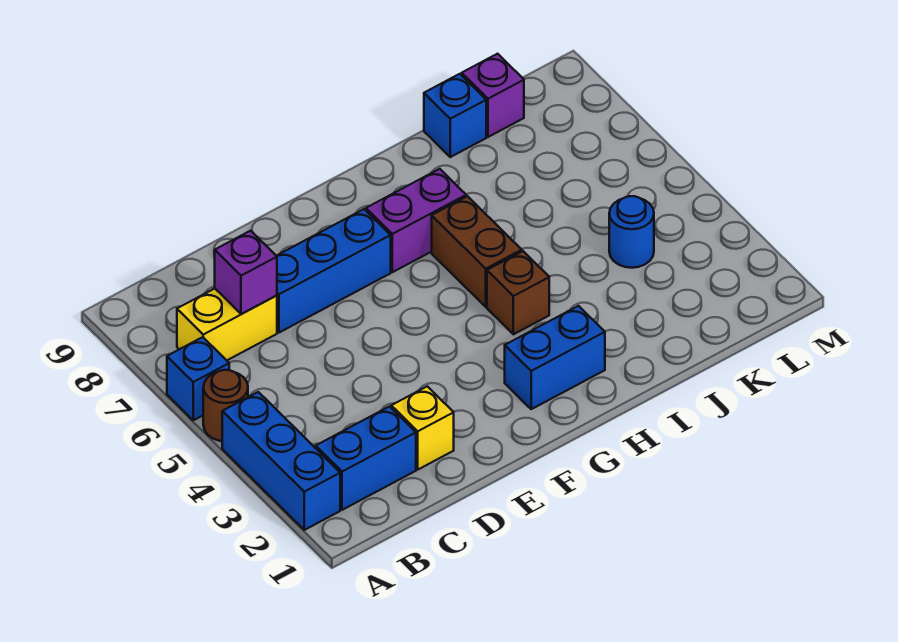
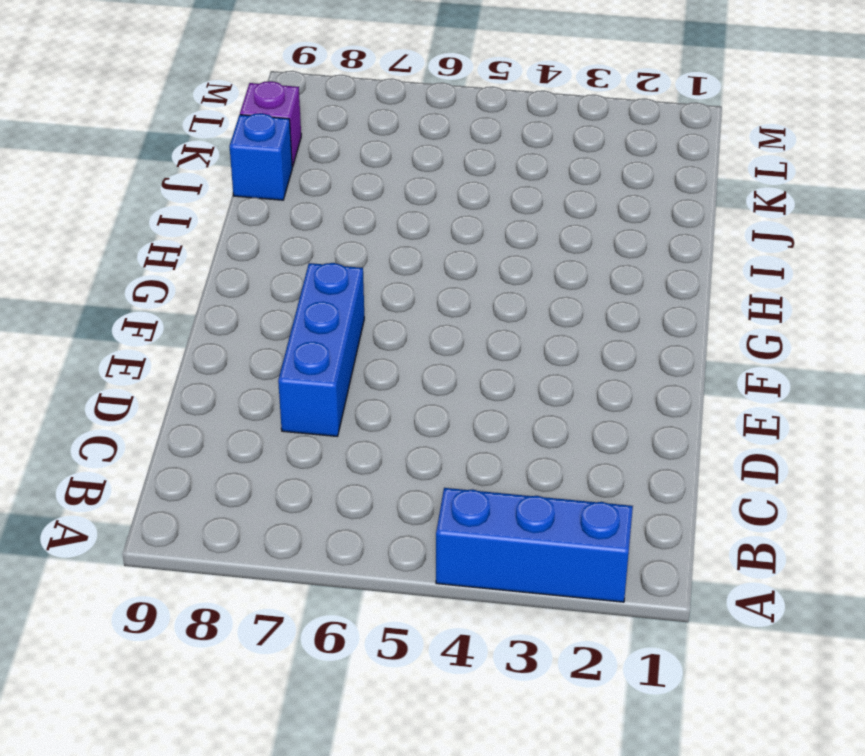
none -> brown round brick A5 level 1
none -> blue brick A6 level 1
none -> blue brick B2:C2 level 1

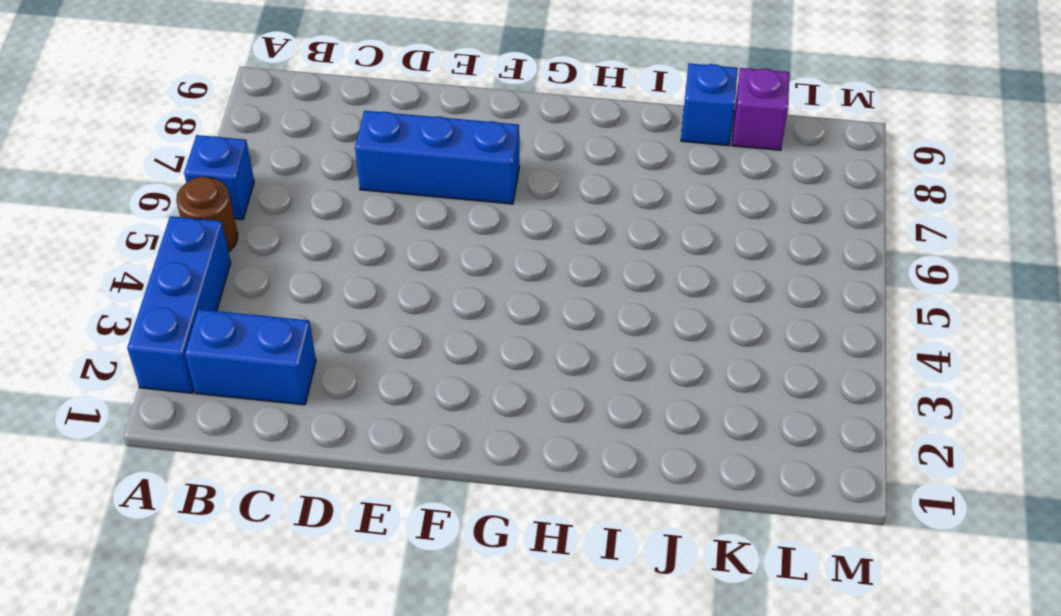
none -> yellow brick B7:C7 level 1
none -> yellow brick D2 level 1
none -> blue brick G2:H2 level 1

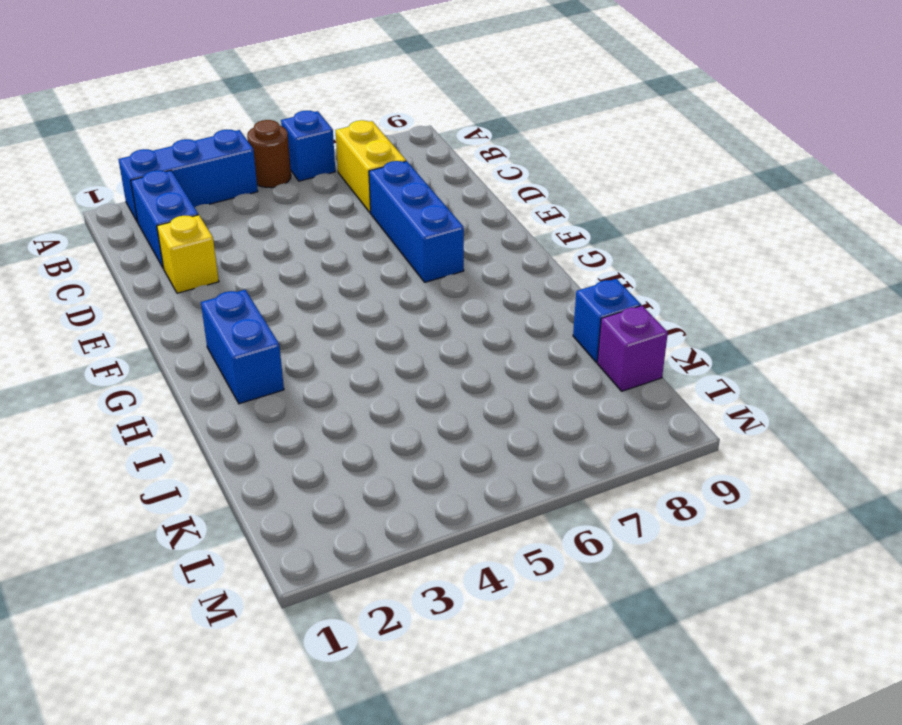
none -> purple brick G7:H7 level 1
none -> brown brick H4 level 1
none -> brown brick H5:H6 level 1

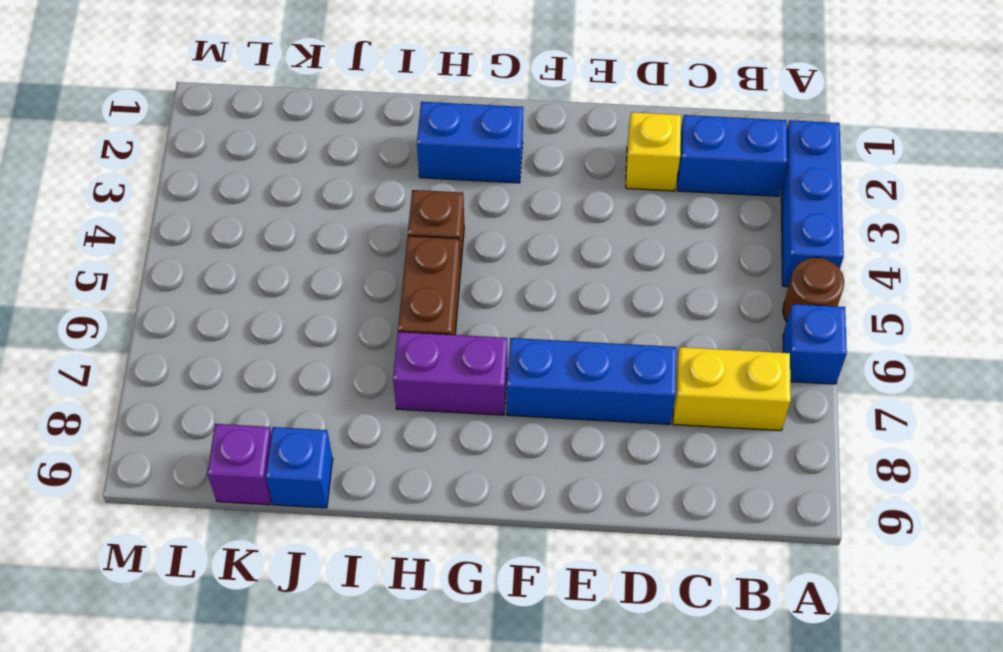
none -> blue round brick K4 level 1
none -> purple brick C7 level 2

